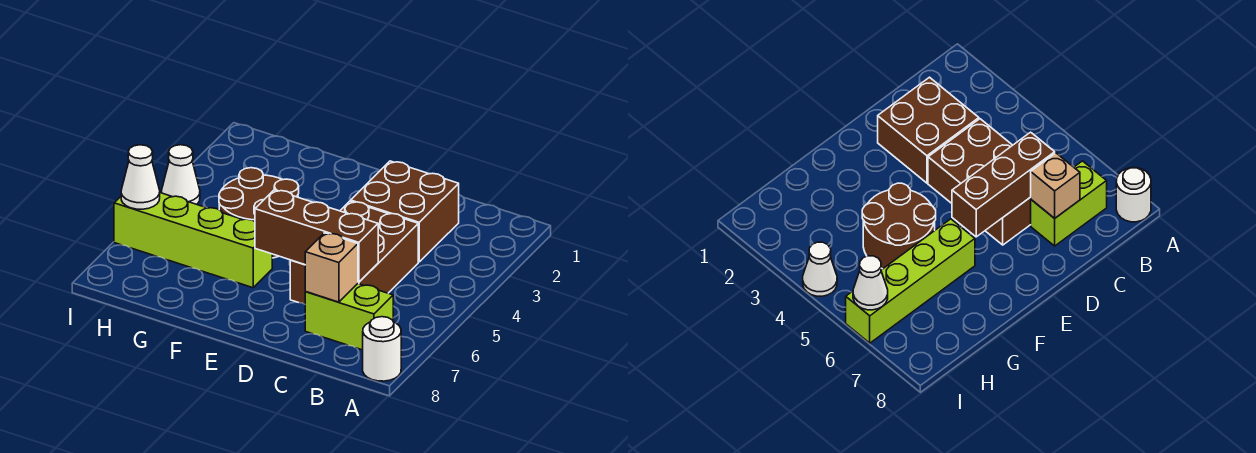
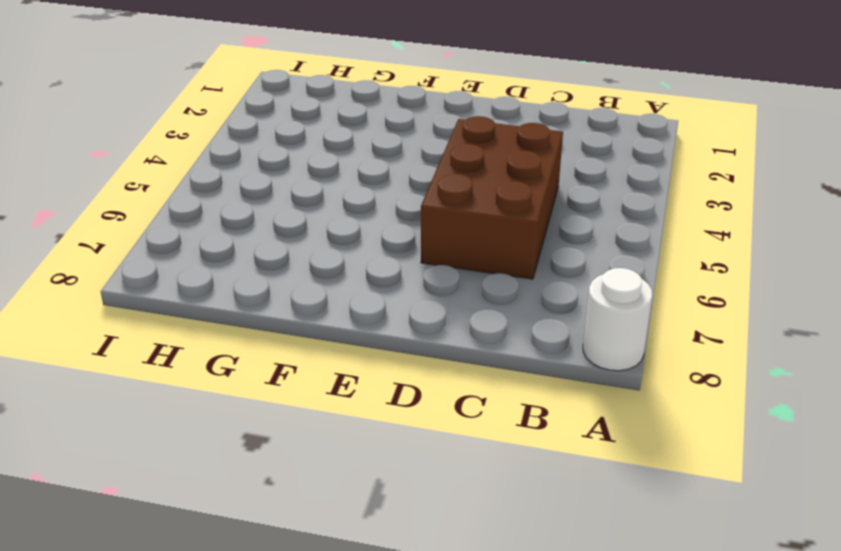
none -> lime brick B7:C7 level 1
none -> brown brick C2:D3 level 1

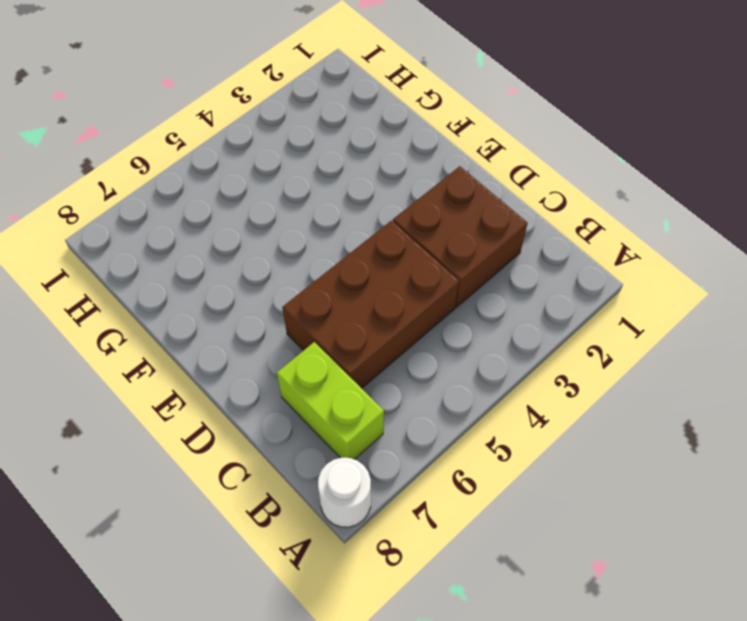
none -> brown round brick F4:G5 level 1
none -> lime brick F6:I6 level 1

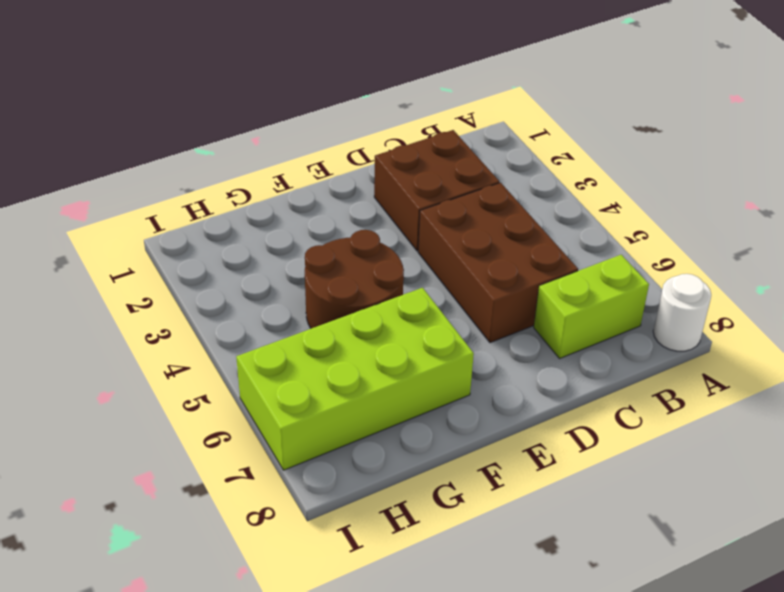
lime brick F6:I7 level 1 -> lime brick F6:I6 level 1
none -> white cone I4 level 1
none -> brown brick C6:E6 level 2

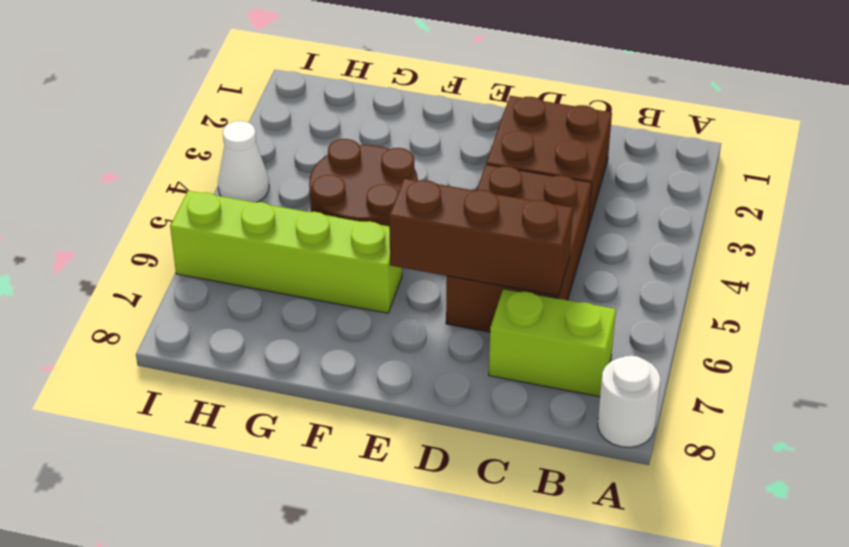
none -> tan brick C7 level 2
none -> white cone I6 level 2

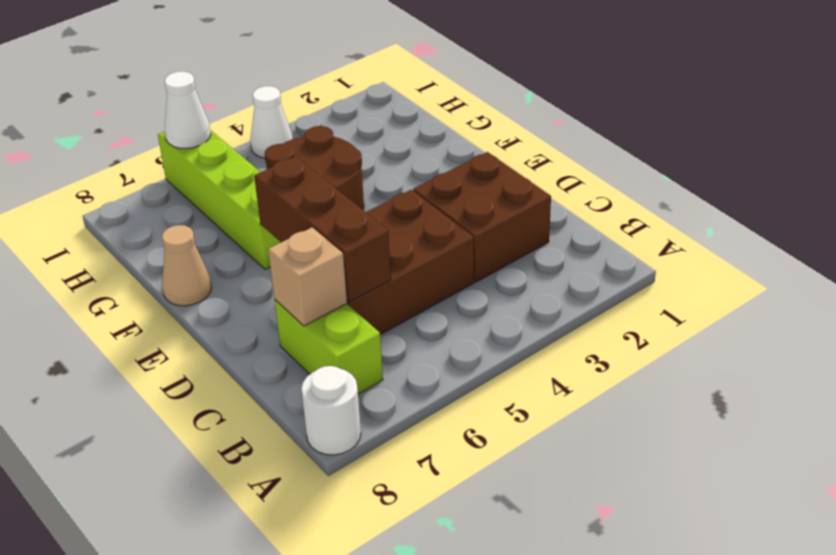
tan cone F8 level 1 -> none

